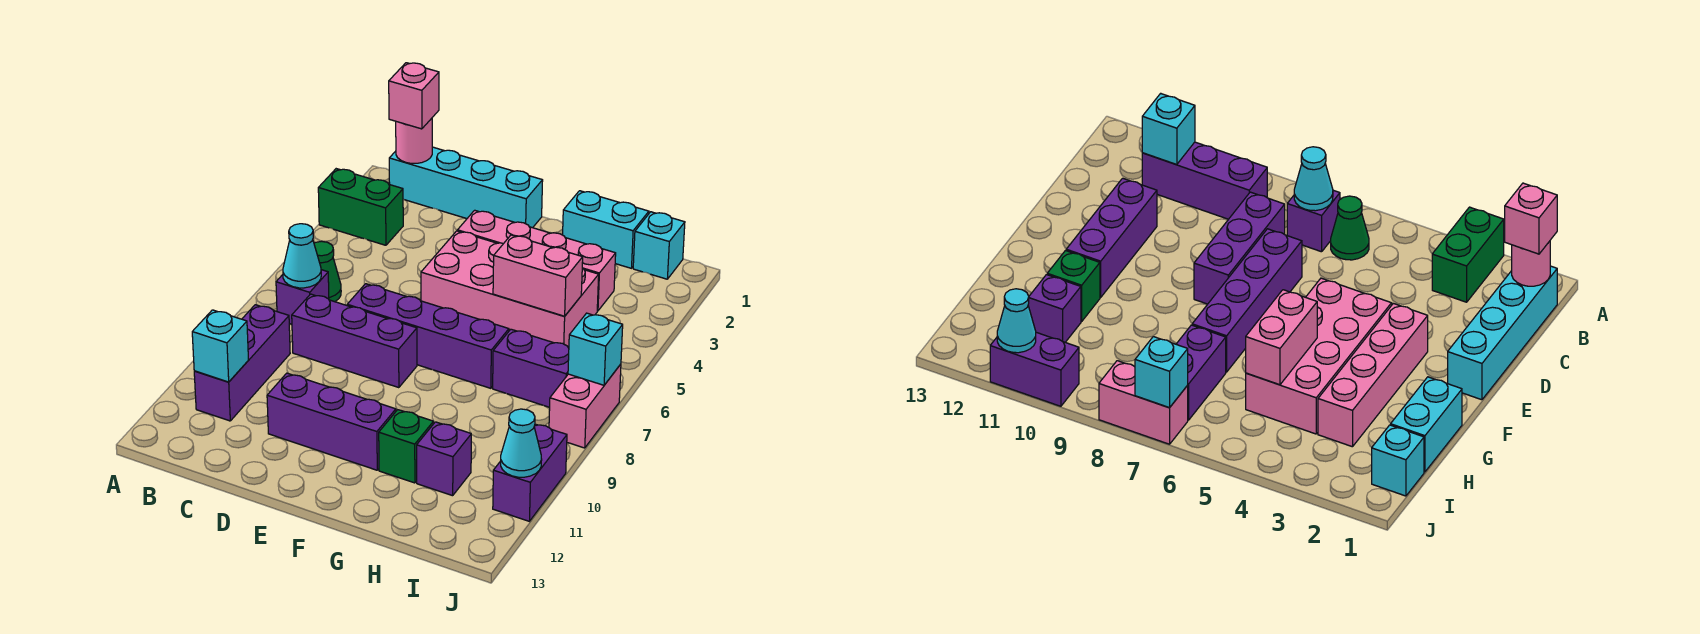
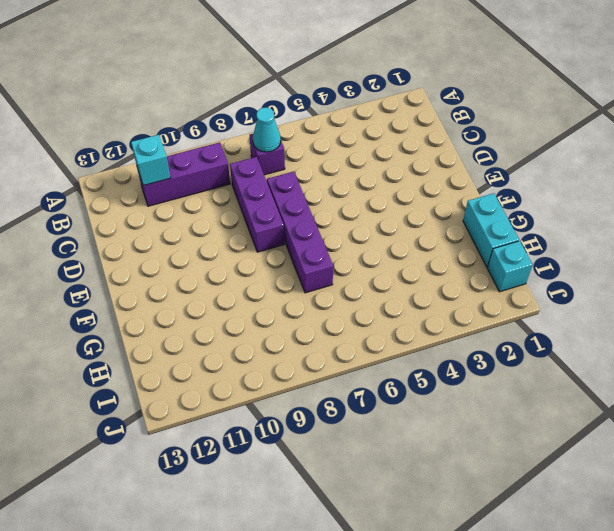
none -> green brick A3:B3 level 1
none -> cyan brick B1:E1 level 1
none -> green cone B6 level 1

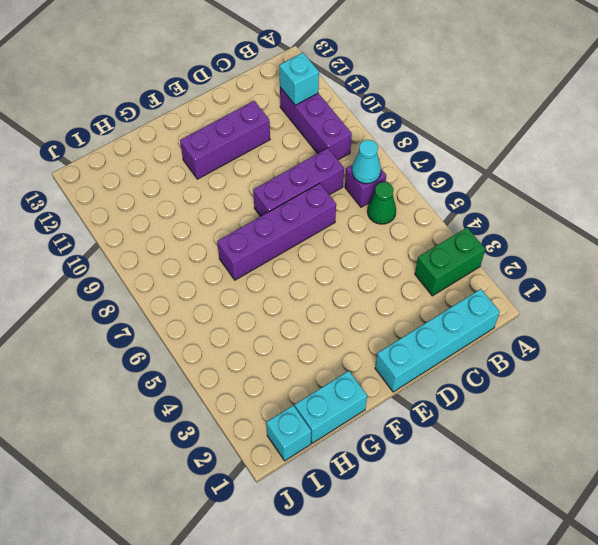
none -> pink brick E3:H3 level 1
none -> pink brick E4:H5 level 1
none -> green brick G11 level 1

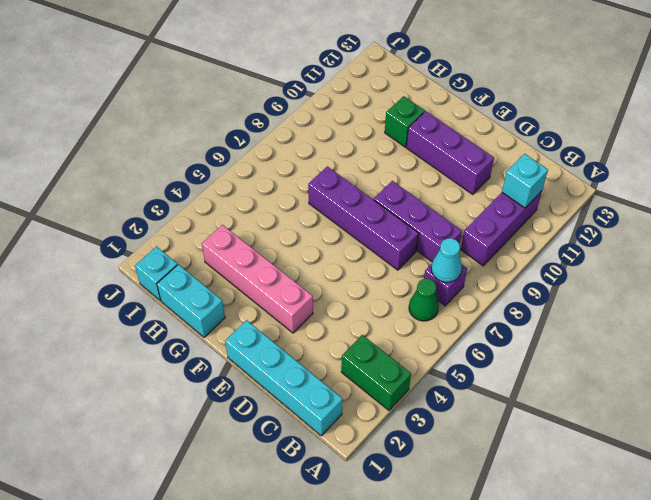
none -> pink brick E4:H5 level 1
none -> purple brick H7:I7 level 1
none -> purple brick H11 level 1

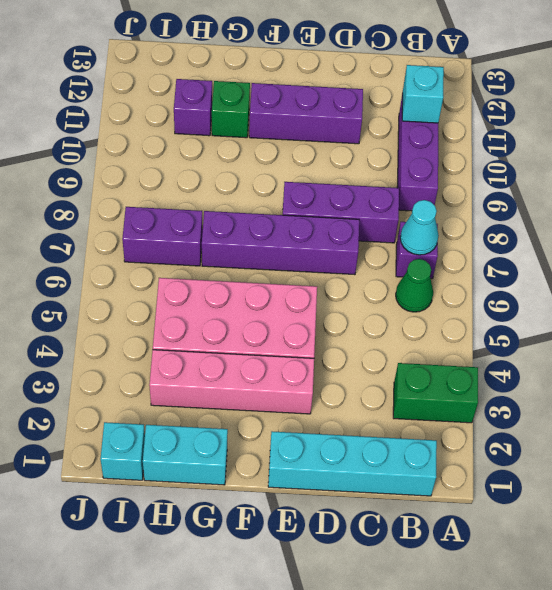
none -> pink brick J7:J8 level 1
none -> purple brick J10:J11 level 1
none -> pink round brick B1 level 2

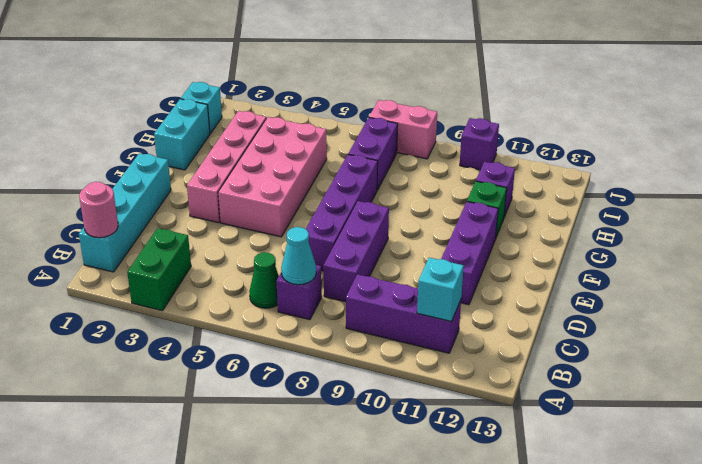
purple brick J10 level 1 -> purple brick J10:J11 level 1
none -> pink brick G5:H5 level 2
none -> cyan brick J7 level 2
none -> cyan cone J11 level 2

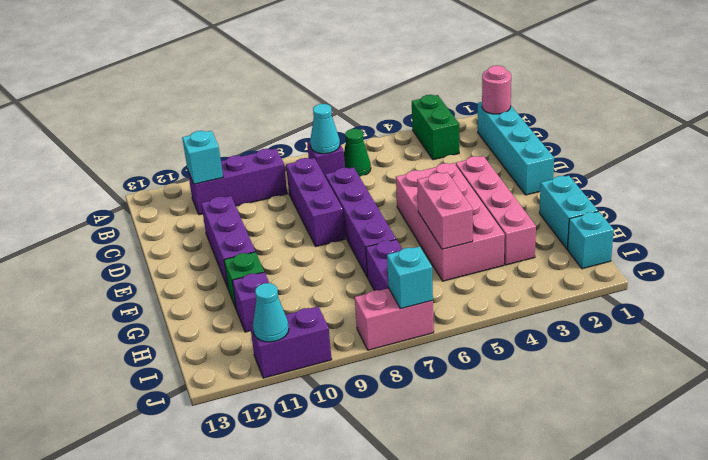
none -> pink brick B1 level 3

